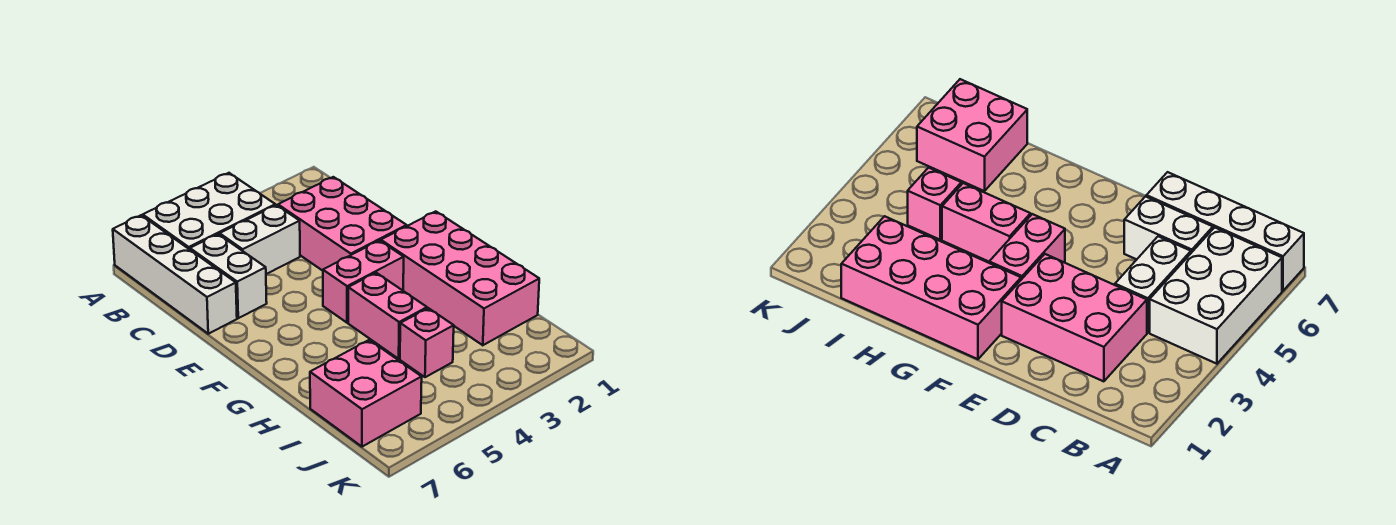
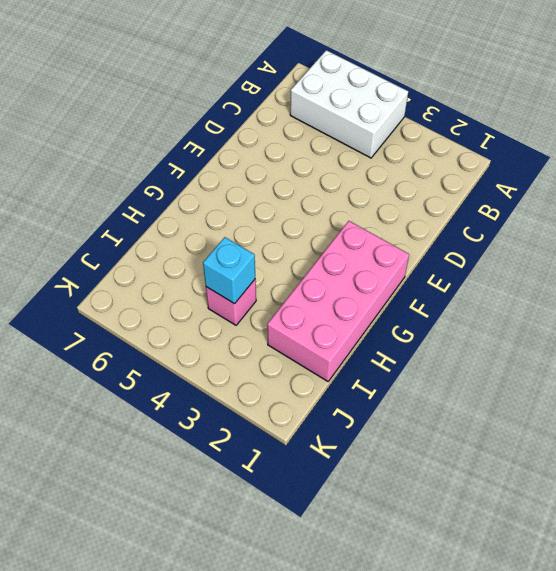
cyan brick I4 level 2 -> none
none -> white brick A7:D7 level 1
none -> pink brick C2:E3 level 1

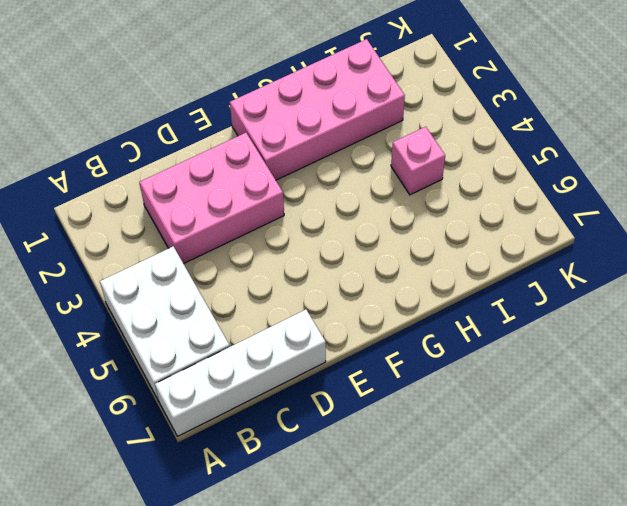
none -> white brick C4:C5 level 1
none -> white brick C6:D6 level 1

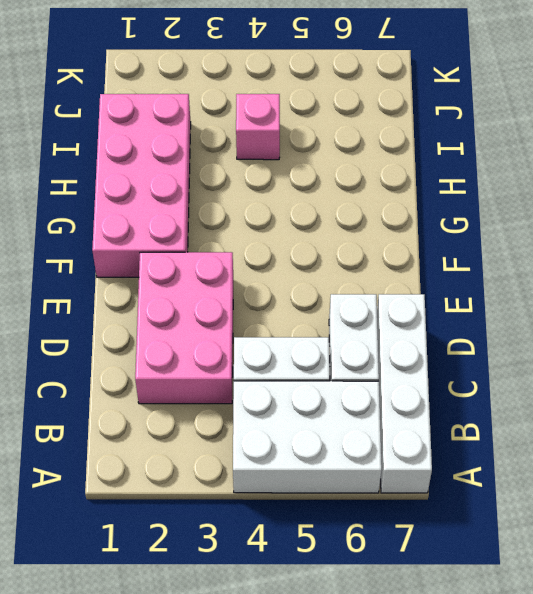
none -> pink brick F3:F4 level 1
none -> pink brick G4:H4 level 1

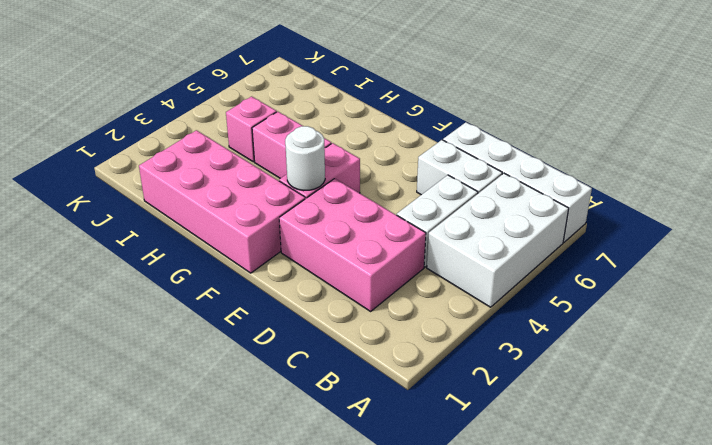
white round brick F3 level 2 -> none
none -> pink brick I6:J7 level 1

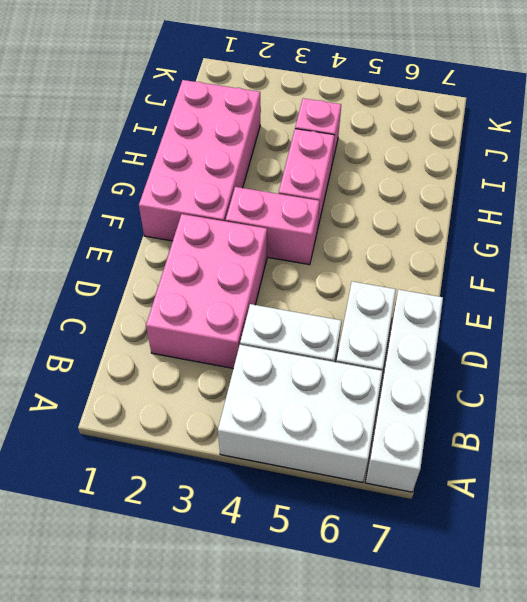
none -> pink brick I6:J7 level 1

